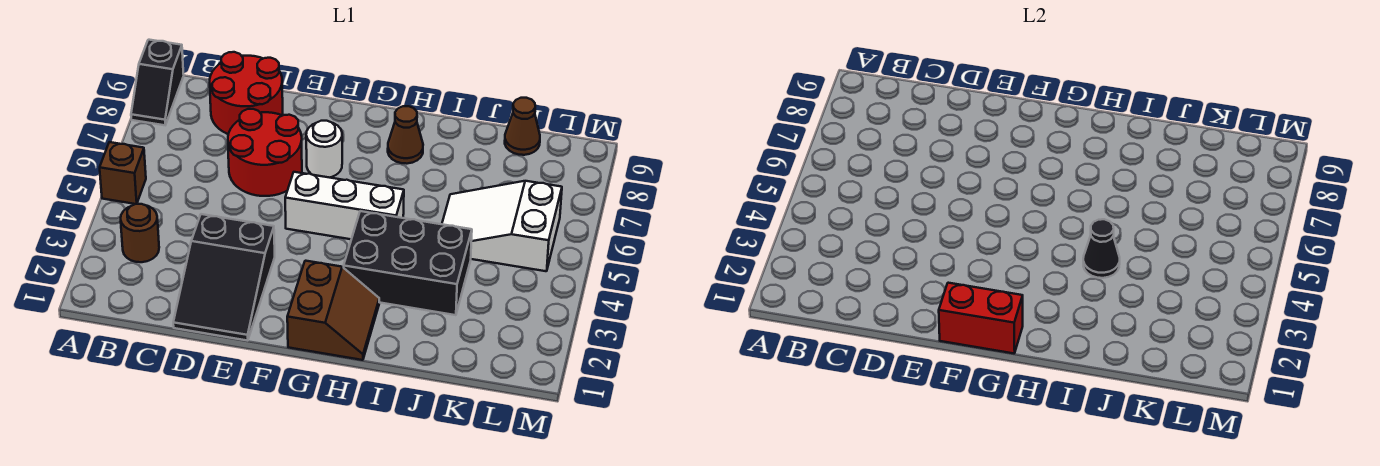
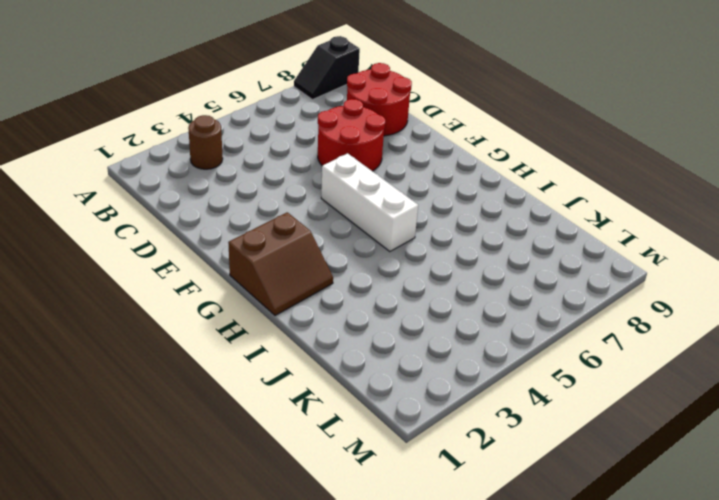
none -> brown brick A5 level 1
none -> black slope D1:E3 level 1 top 3
none -> white round brick F7 level 1

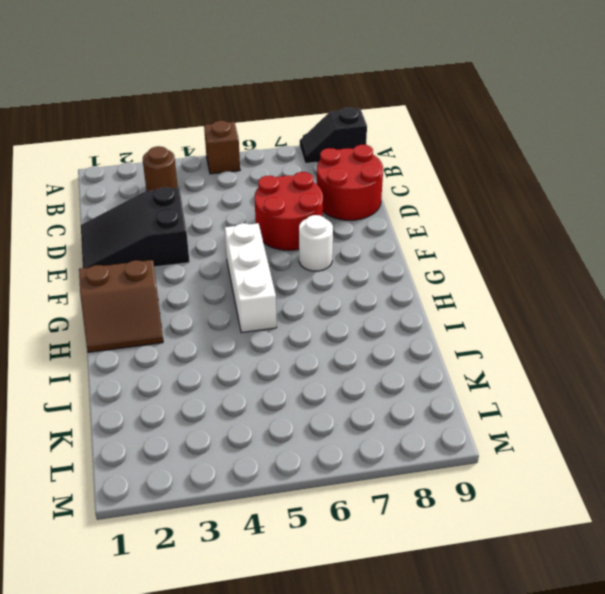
none -> black brick H3:J4 level 1
none -> brown cone H8 level 1
none -> white slope J5:L6 level 1 top L

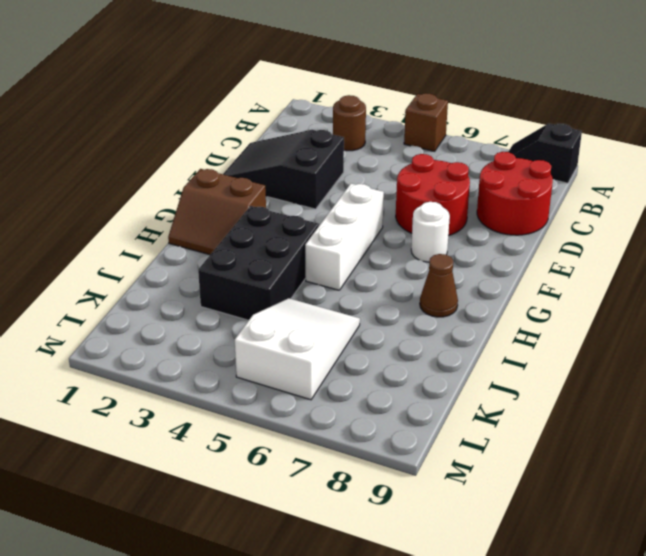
none -> brown cone K9 level 1
none -> red brick F1:G1 level 2
none -> black cone I4 level 2

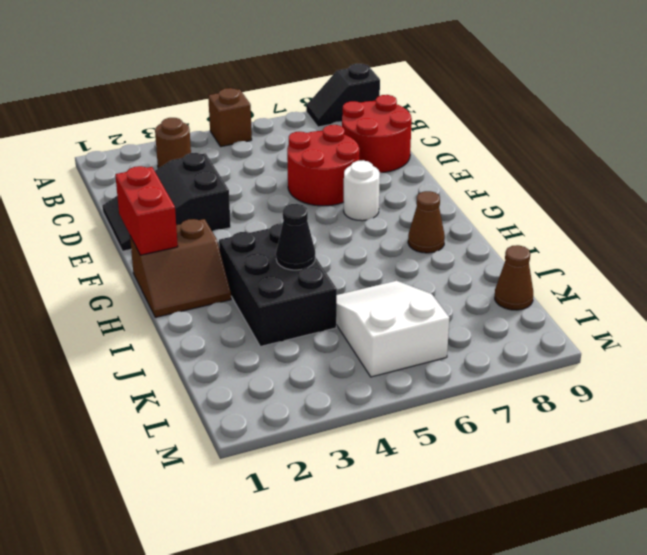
none -> white brick F5:H5 level 1

